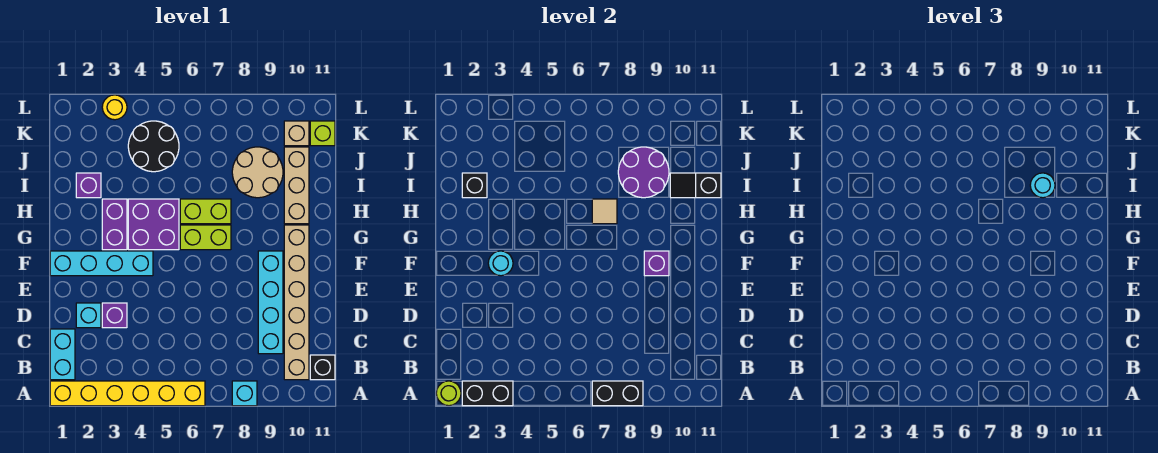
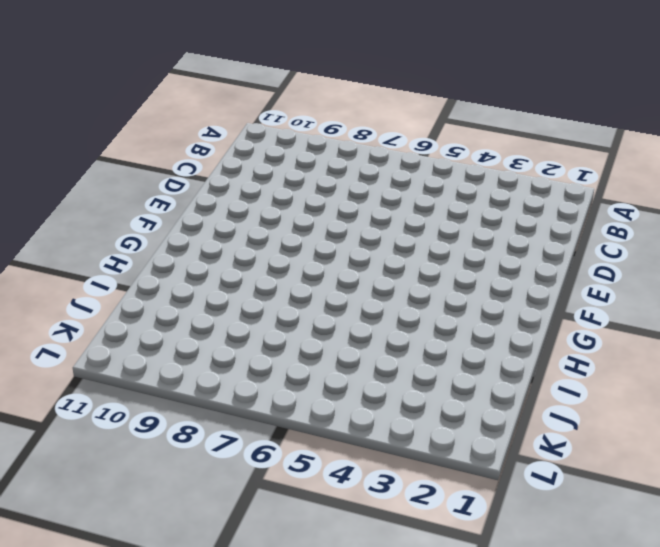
none -> yellow brick A1:A6 level 1
none -> cyan brick A8 level 1
none -> cyan brick B1:C1 level 1
none -> tan brick B10:G10 level 1

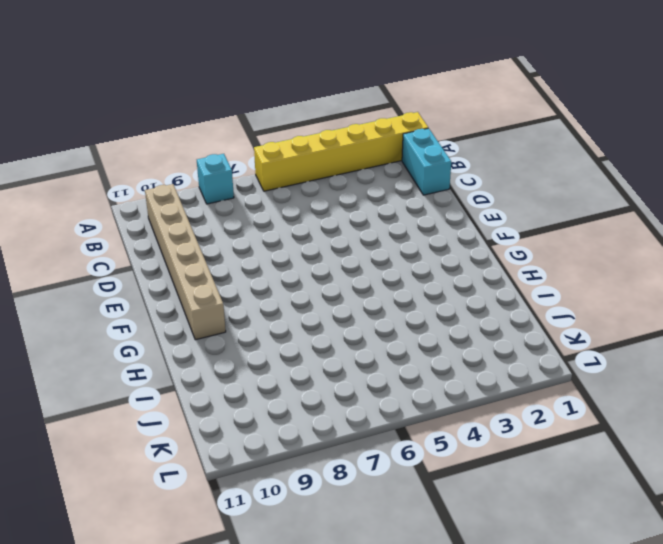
none -> black brick B11 level 1
none -> cyan brick C9:F9 level 1
none -> cyan brick D2 level 1
none -> purple brick D3 level 1

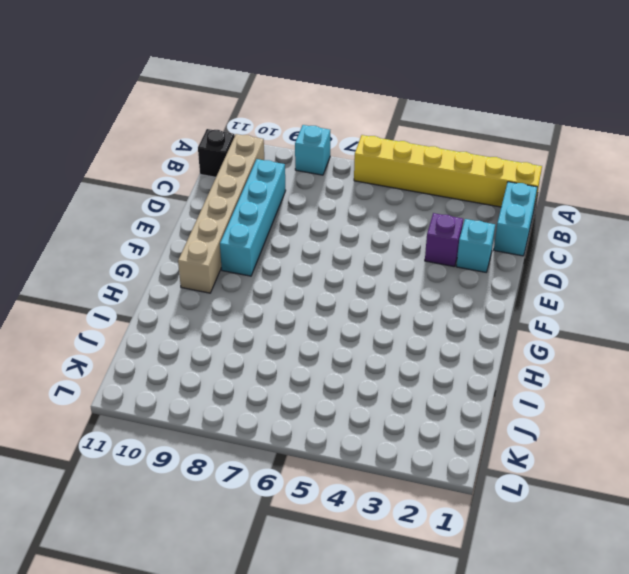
none -> cyan brick F1:F4 level 1
none -> purple brick G3:H3 level 1
none -> purple brick G4:H5 level 1
none -> lime brick G6:G7 level 1

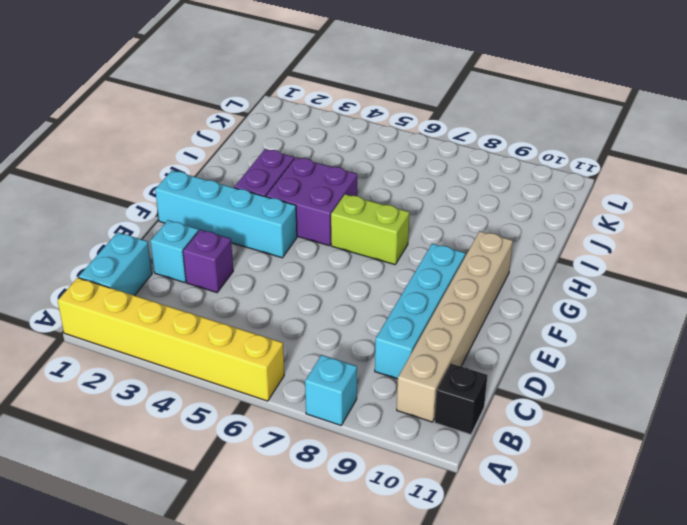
none -> lime brick H6:H7 level 1
none -> tan brick H10:J10 level 1
none -> purple brick I2 level 1
none -> tan round brick I8:J9 level 1

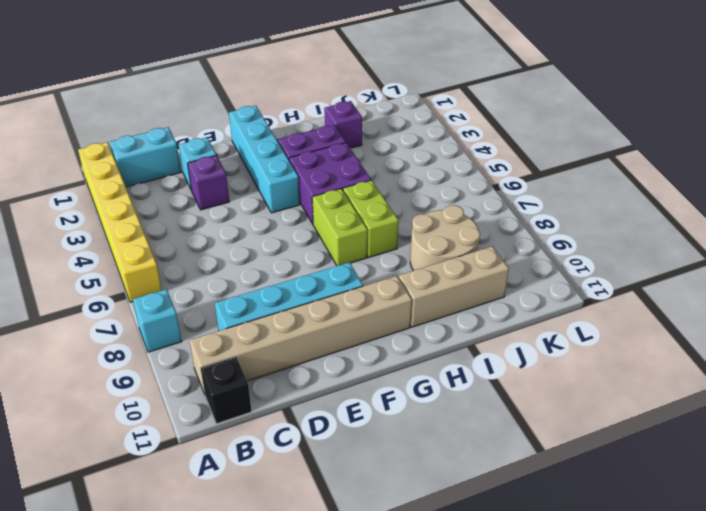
none -> black round brick J4:K5 level 1
none -> tan brick K10 level 1
none -> lime brick K11 level 1
none -> yellow round brick L3 level 1

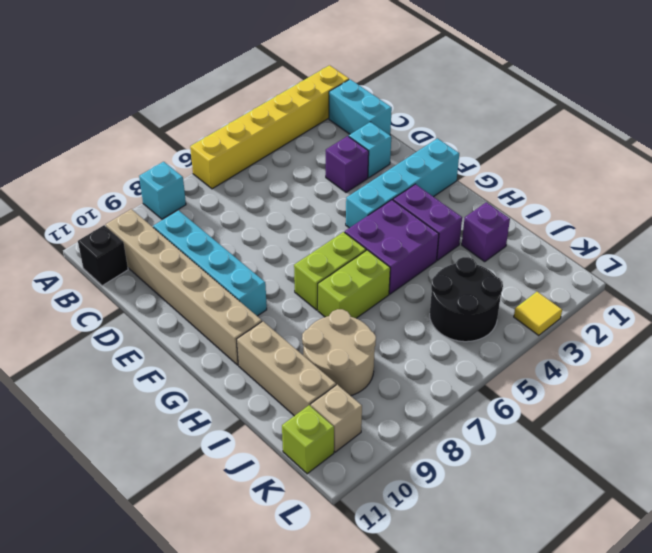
yellow tile L3 level 1 -> yellow round brick L3 level 1
none -> lime round brick A1 level 2
none -> black brick A2:A3 level 2
none -> black brick A7:A8 level 2
none -> cyan round brick F3 level 2

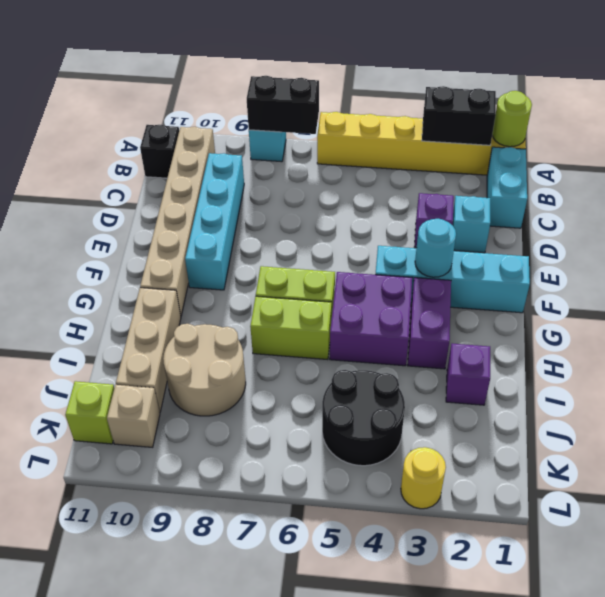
none -> purple brick F9 level 2
none -> tan tile H7 level 2
none -> black brick I2 level 2
none -> purple round brick I8:J9 level 2

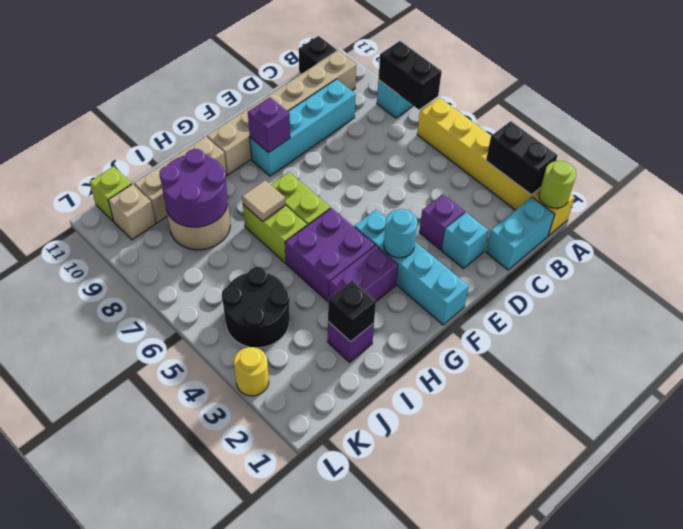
none -> black slope I10:I11 level 2 top 11
none -> cyan round brick I9 level 3

